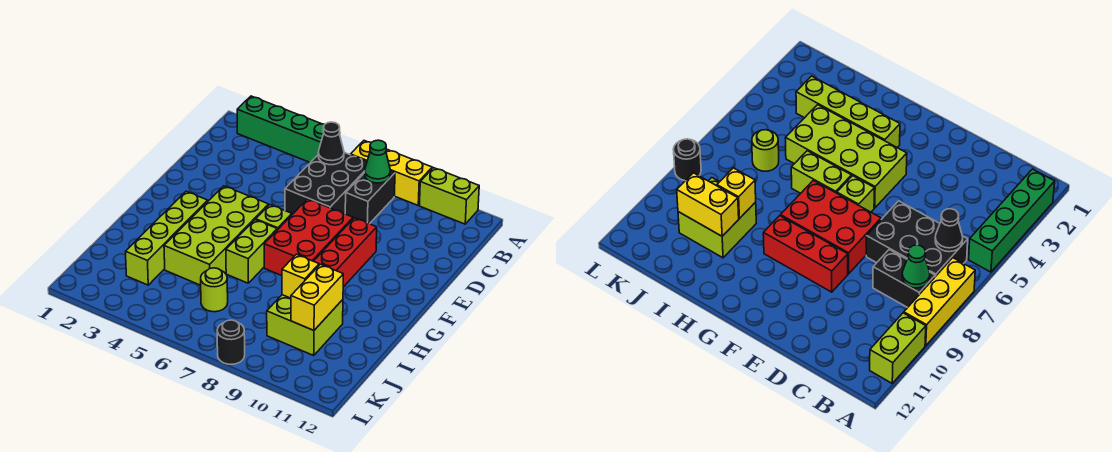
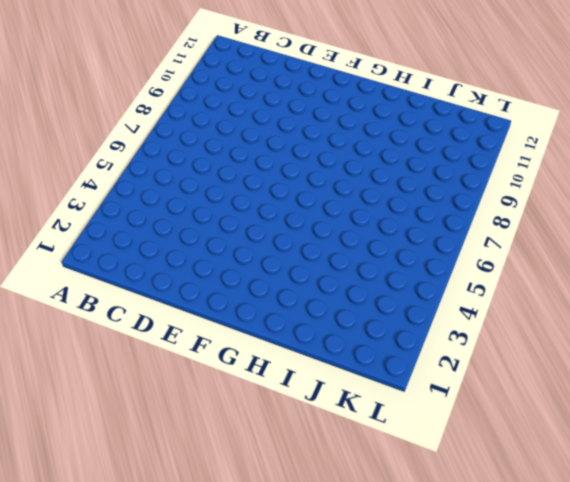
none -> green brick A2:A5 level 1
none -> yellow brick A7:A9 level 1
none -> lime brick A10:A11 level 1

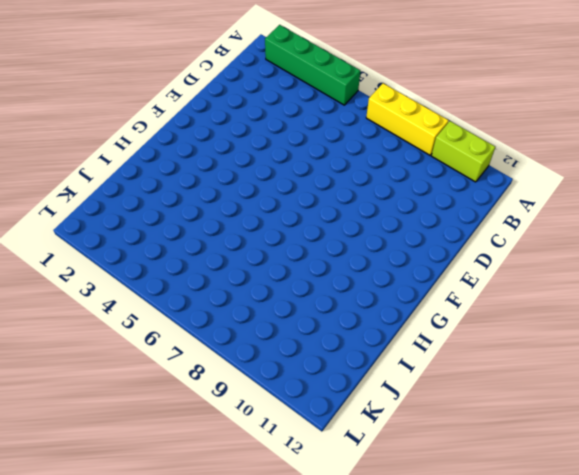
none -> black brick B6:D7 level 1
none -> black brick B8:C8 level 1
none -> red brick E7:G8 level 1

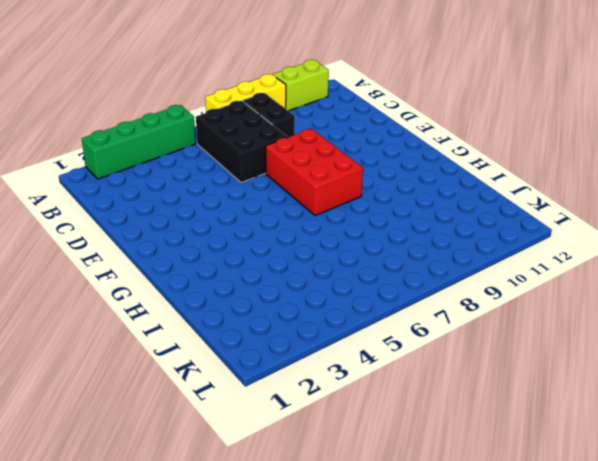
none -> red brick E9:G9 level 1
none -> lime brick F4:I5 level 1
none -> lime brick F6 level 1

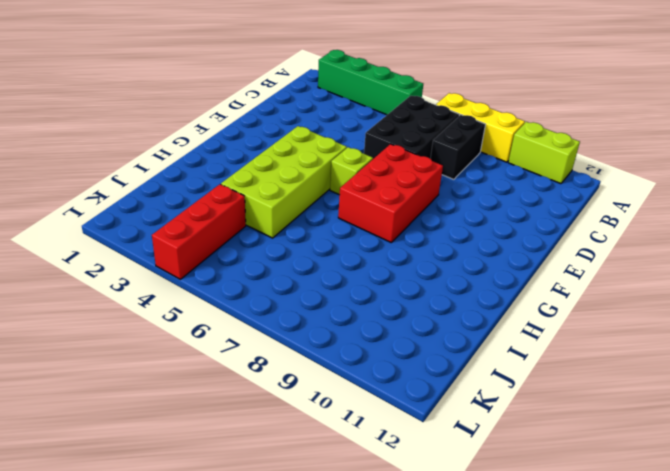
red brick J4:L4 level 1 -> red brick E9:G9 level 1
none -> lime brick G3:J3 level 1
none -> lime brick G6:H6 level 1
none -> lime brick I9:J10 level 1

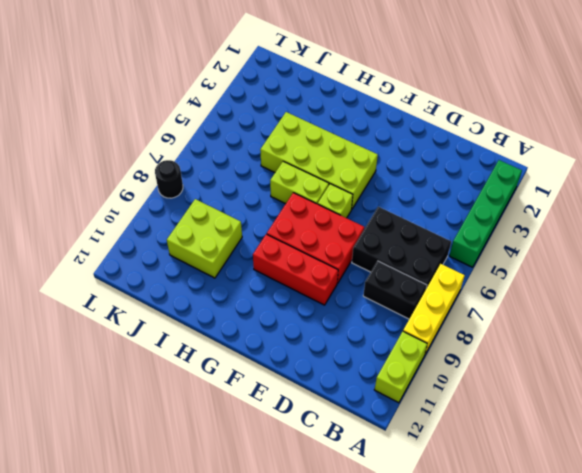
none -> lime brick G3:J3 level 1
none -> lime round brick J6 level 1
none -> black cone B6 level 2

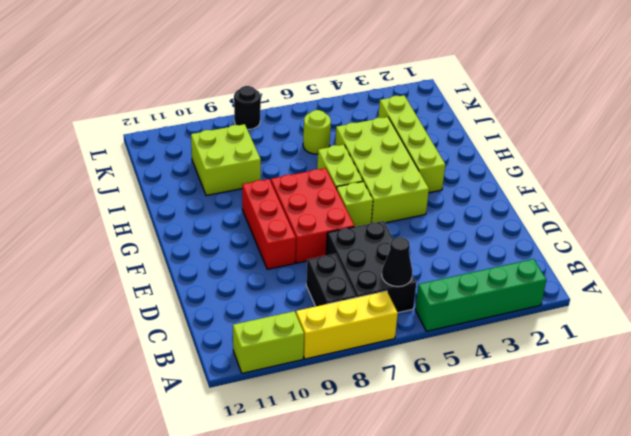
none -> green cone B8 level 2
none -> yellow brick I9 level 2
none -> yellow brick I10:J10 level 2

